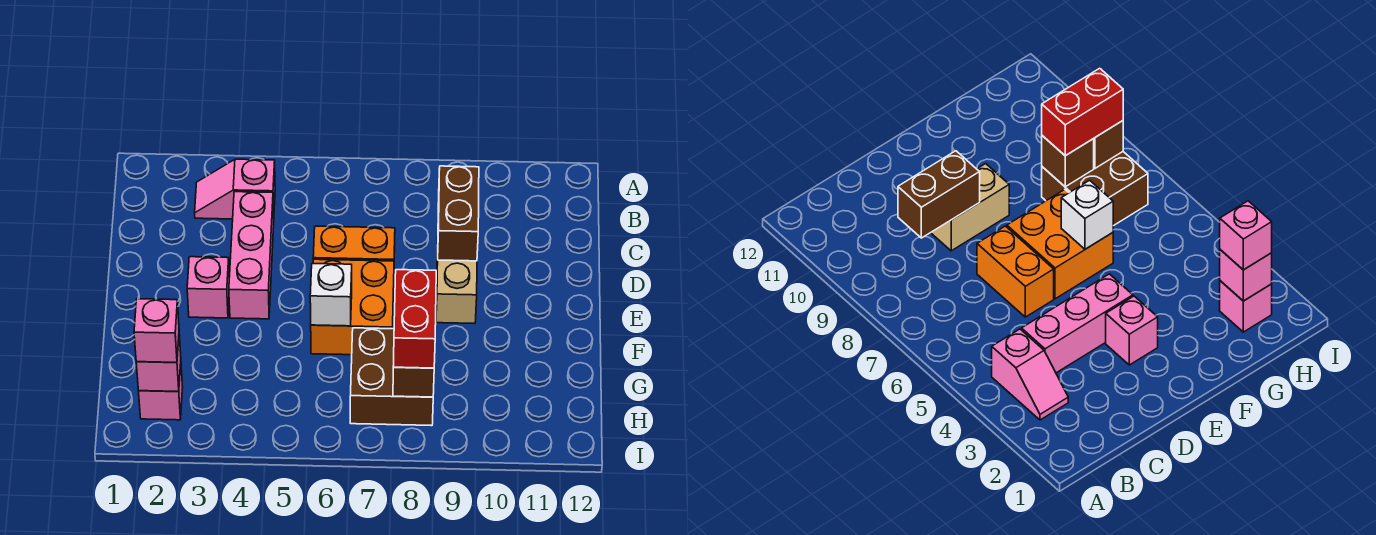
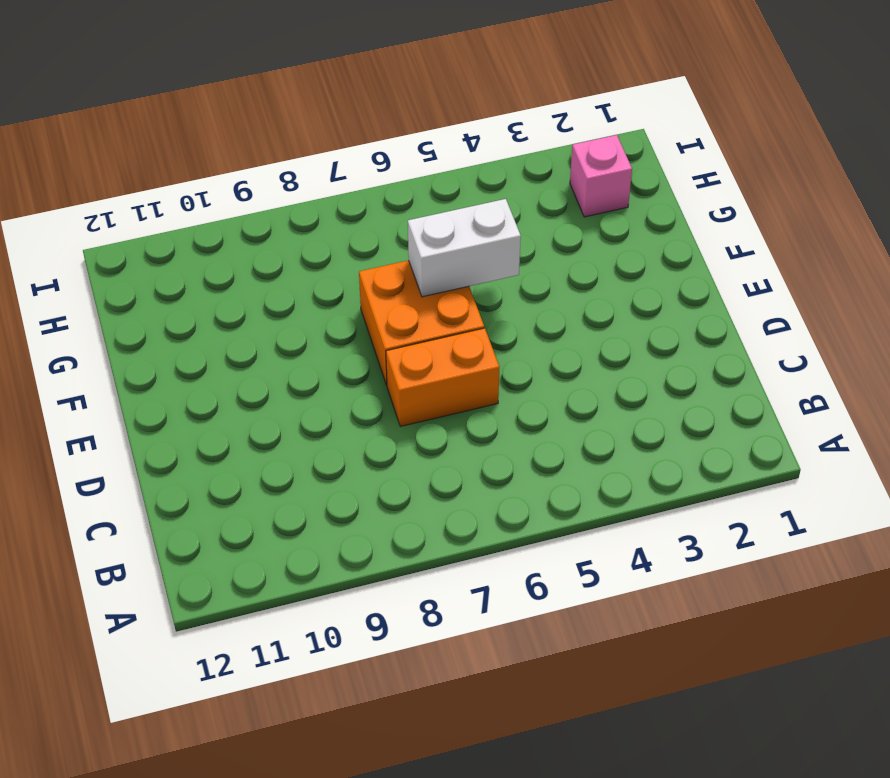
white brick F5:F6 level 2 -> white brick F6 level 2
none -> pink slope B3:B4 level 1 top 4
none -> pink brick C4:E4 level 1
none -> tan brick D9:E9 level 1

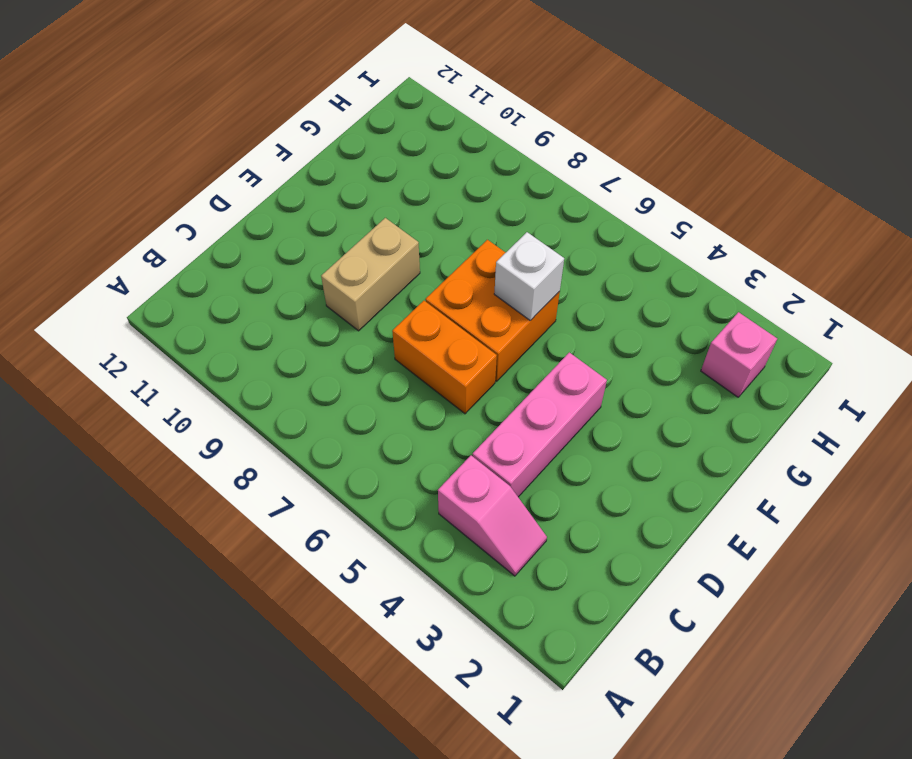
none -> pink brick E3 level 1
none -> brown brick G7:H8 level 1
none -> brown brick C9:D9 level 2

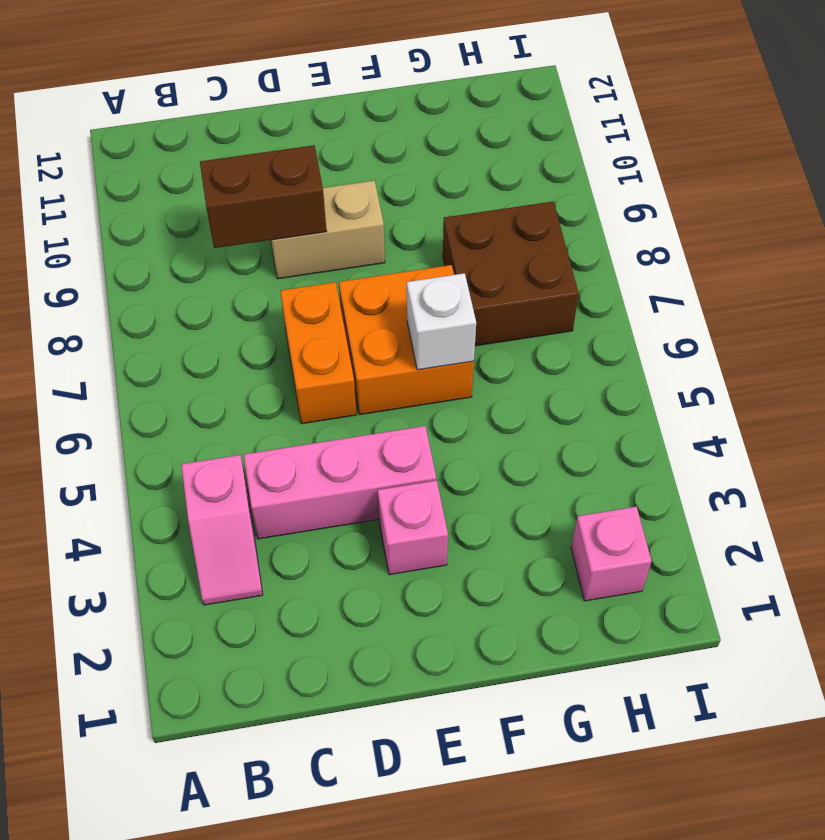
none -> brown brick G8 level 2
none -> pink brick H2 level 2
none -> brown brick H8 level 2

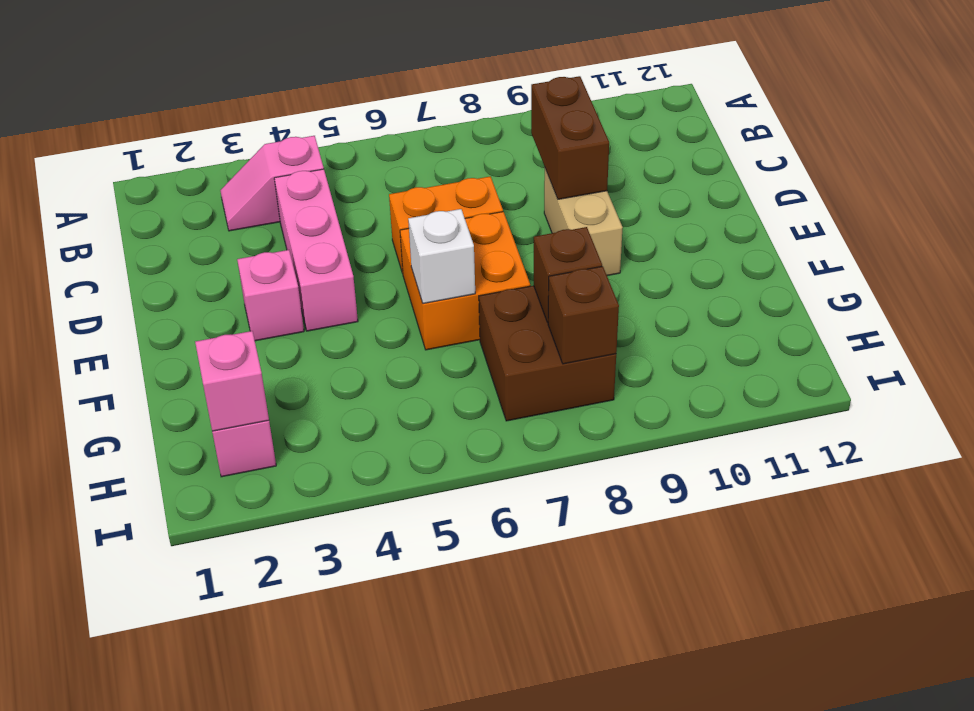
none -> red brick G8:H8 level 3
none -> pink brick H2 level 3

